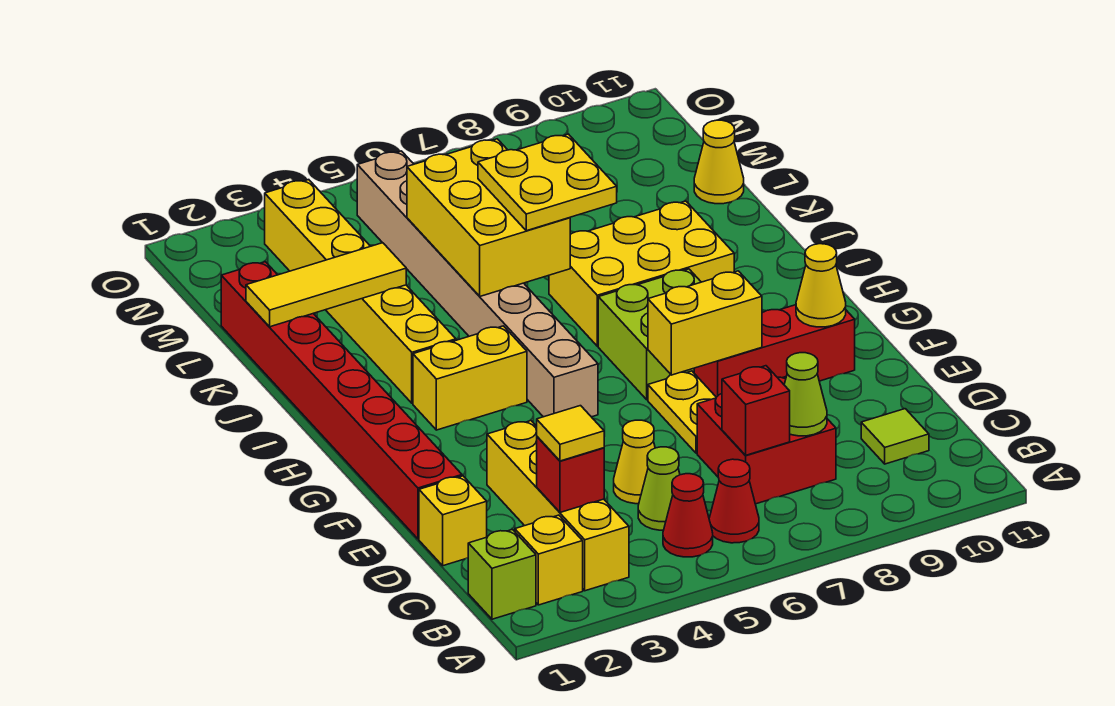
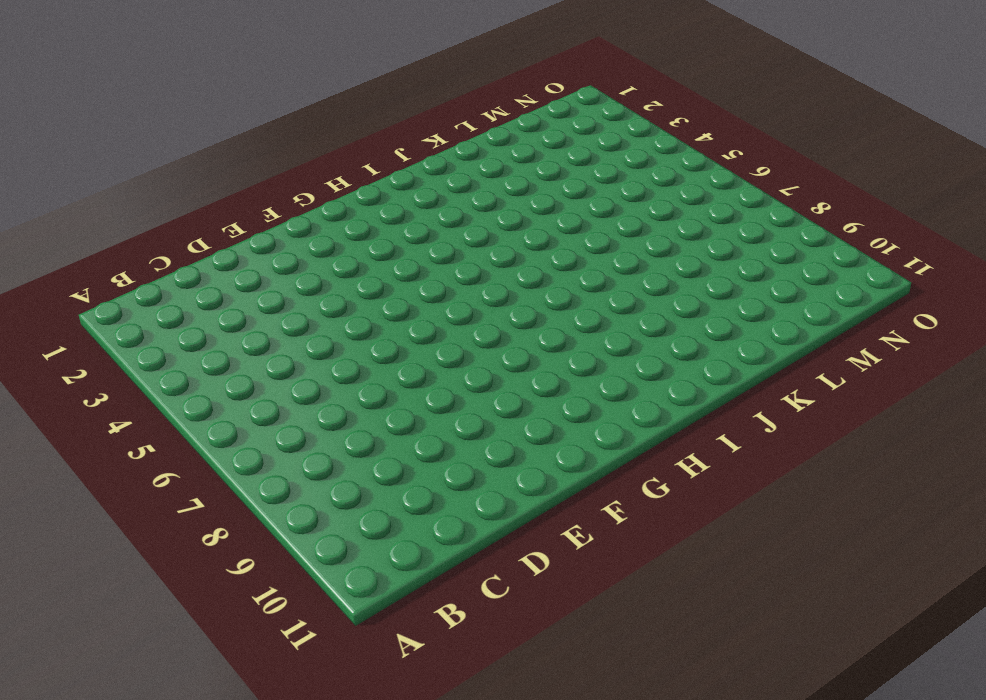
none -> lime brick B1 level 1
none -> yellow brick B2 level 1
none -> yellow brick B3:E3 level 1

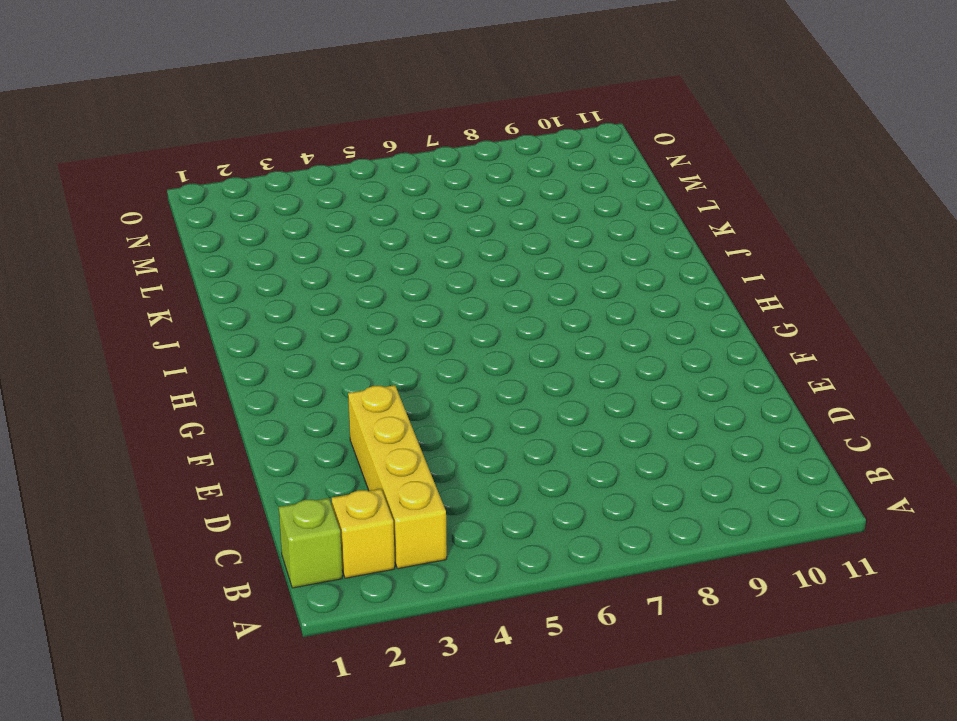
none -> red cone B5 level 1
none -> red cone B6 level 1
none -> lime cone C5 level 1

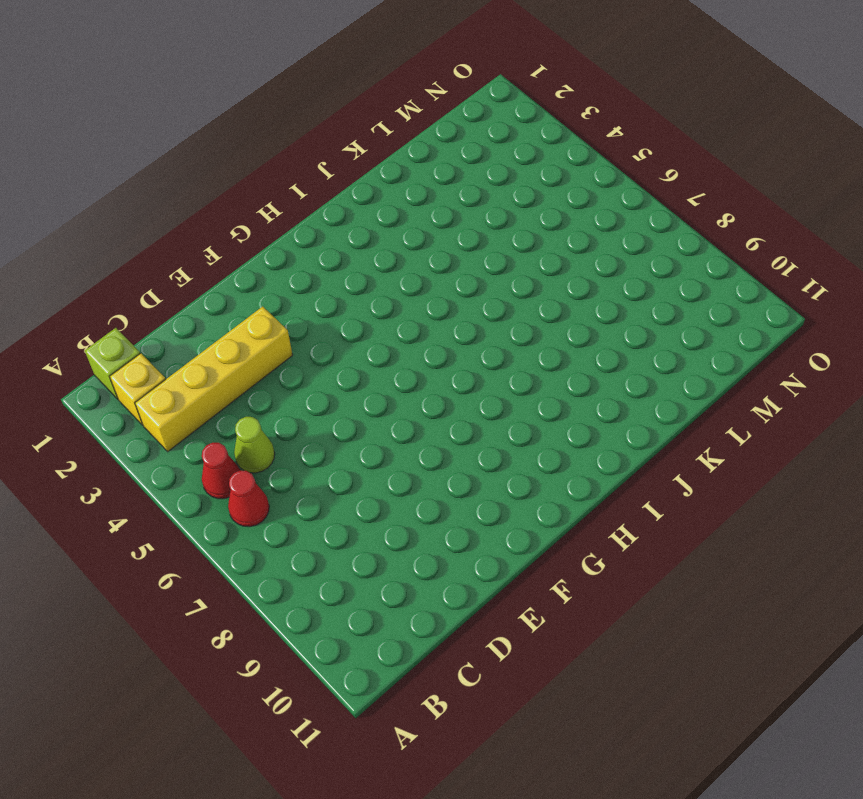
none -> red brick C7:D8 level 1
none -> lime tile C10 level 1
none -> yellow brick D1 level 1

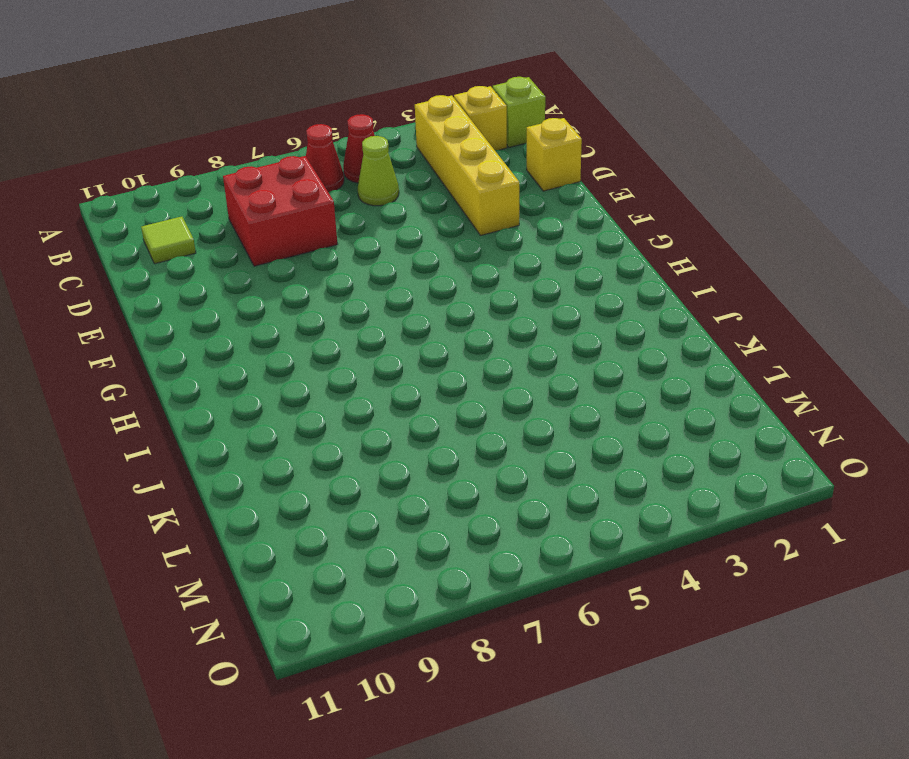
none -> yellow cone D5 level 1
none -> red brick E1:L1 level 1
none -> yellow plate E7:F7 level 1

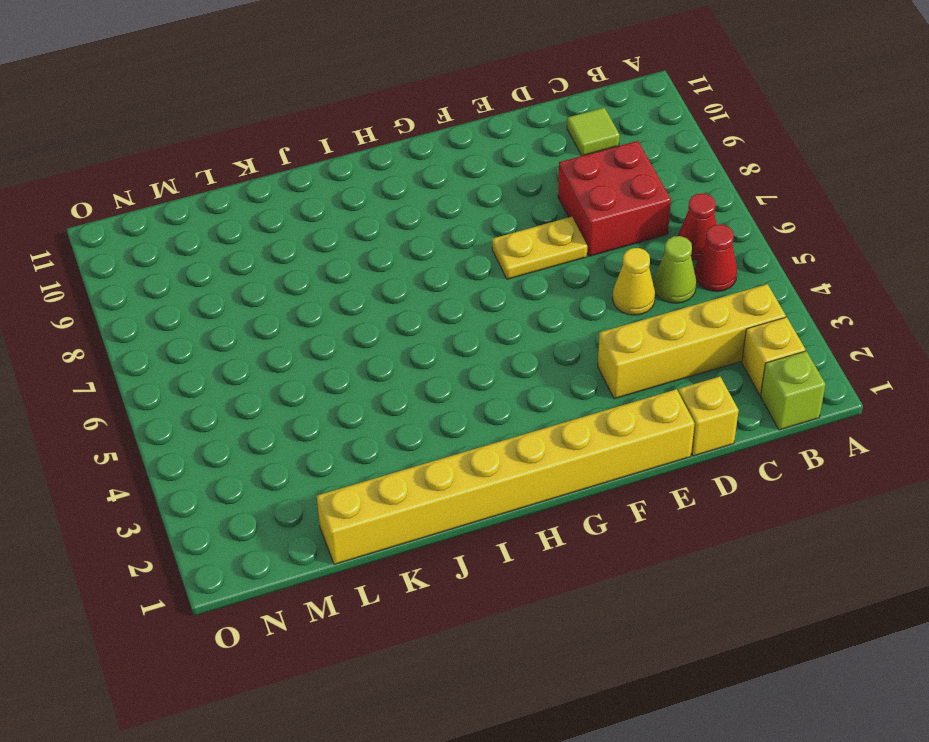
yellow brick E1:L1 level 1 -> red brick E1:L1 level 1
none -> red brick F8:F10 level 1
none -> tan brick G5:N5 level 1
none -> lime brick G7:H8 level 1

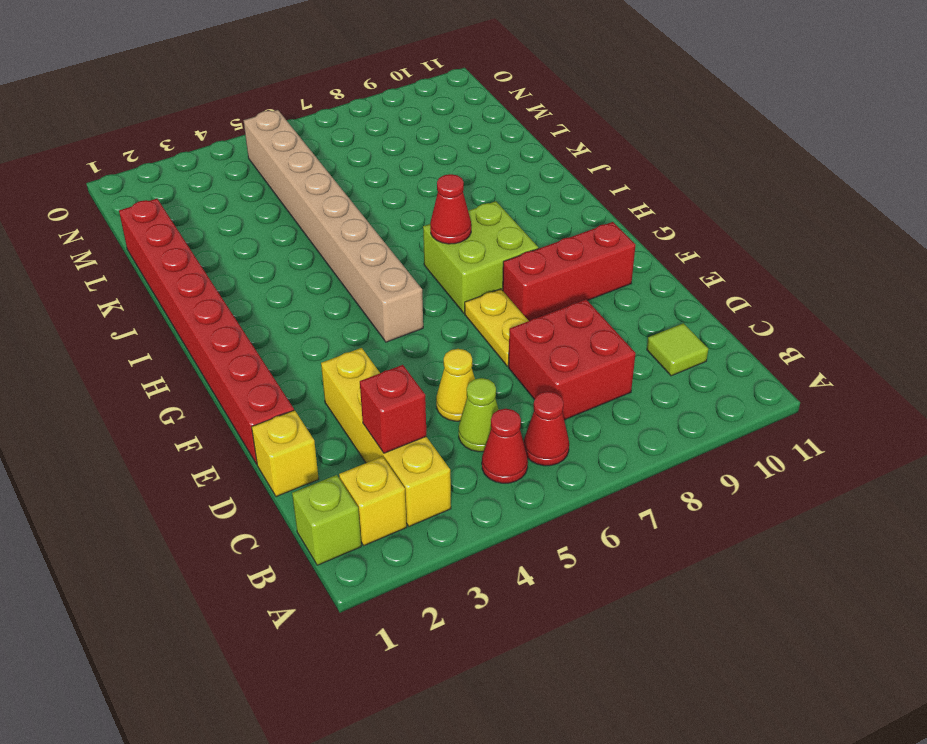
red cone H7 level 2 -> none
none -> yellow brick H3:H4 level 1
none -> yellow brick I3:N3 level 1
none -> yellow brick I7:J9 level 1

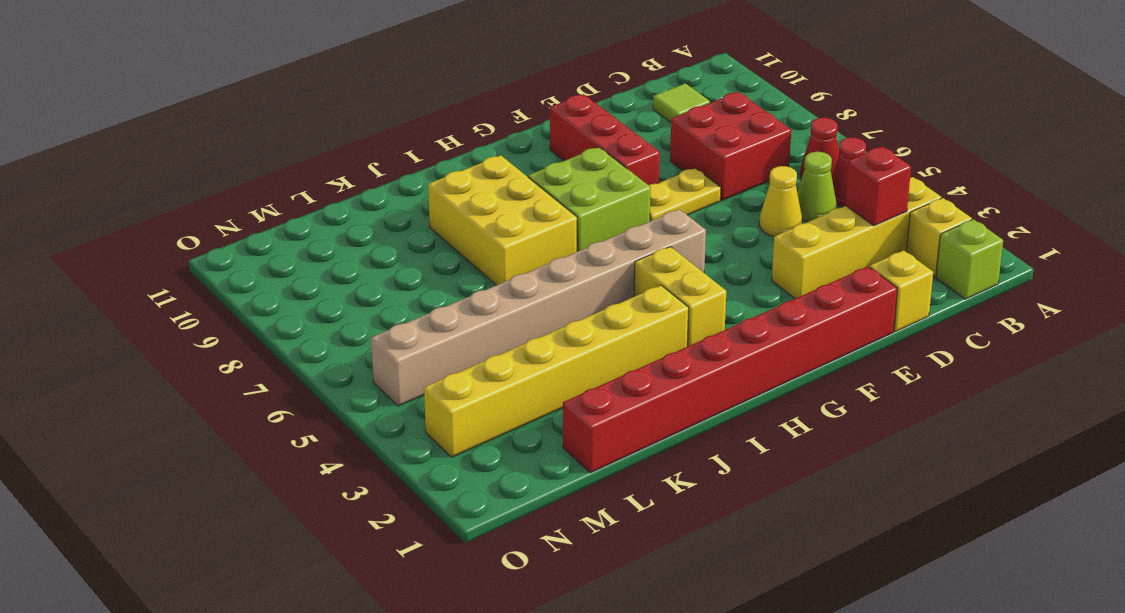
none -> yellow cone L11 level 1
none -> red brick C7 level 2
none -> lime cone C8 level 2

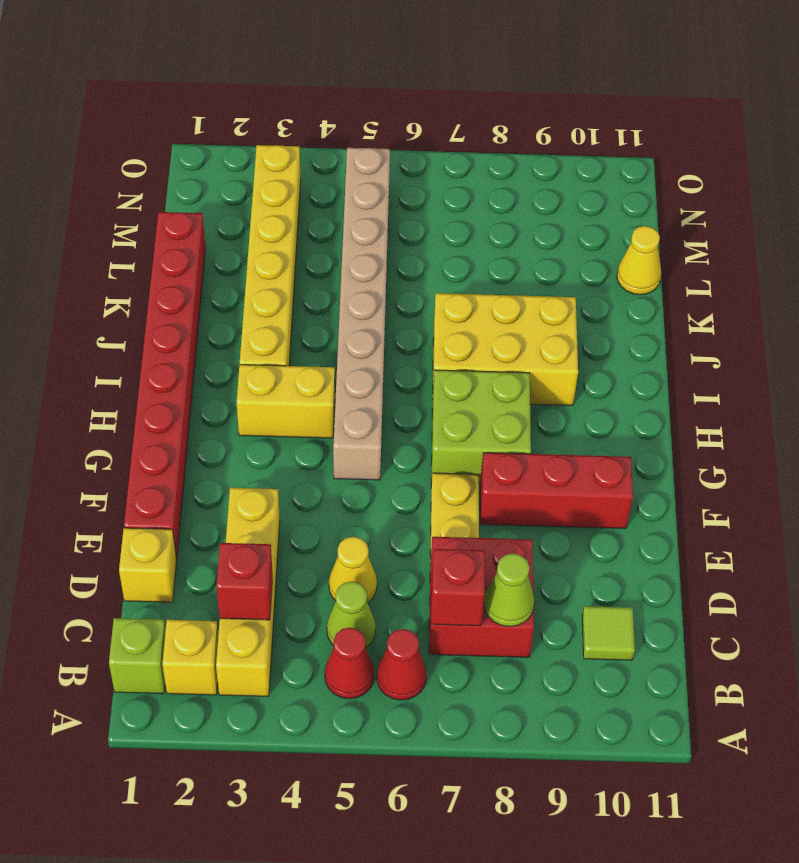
none -> yellow brick F7:F8 level 2
none -> yellow cone F10 level 2
none -> yellow brick J5:L6 level 2

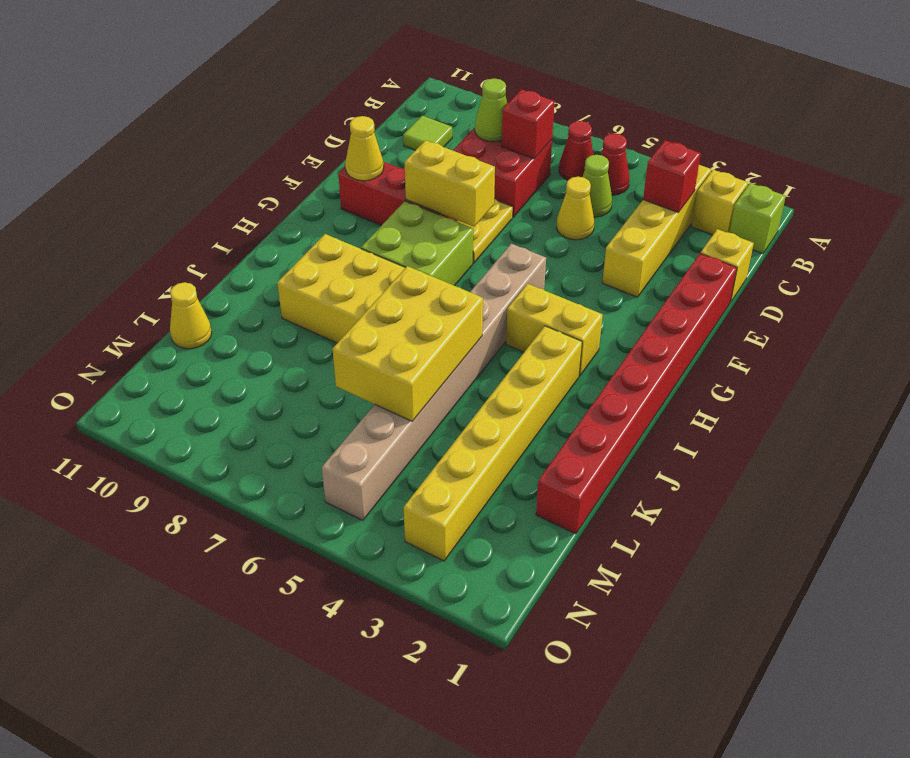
none -> yellow tile K1:K3 level 2
none -> yellow tile C3 level 3
none -> yellow plate J6:K7 level 3

